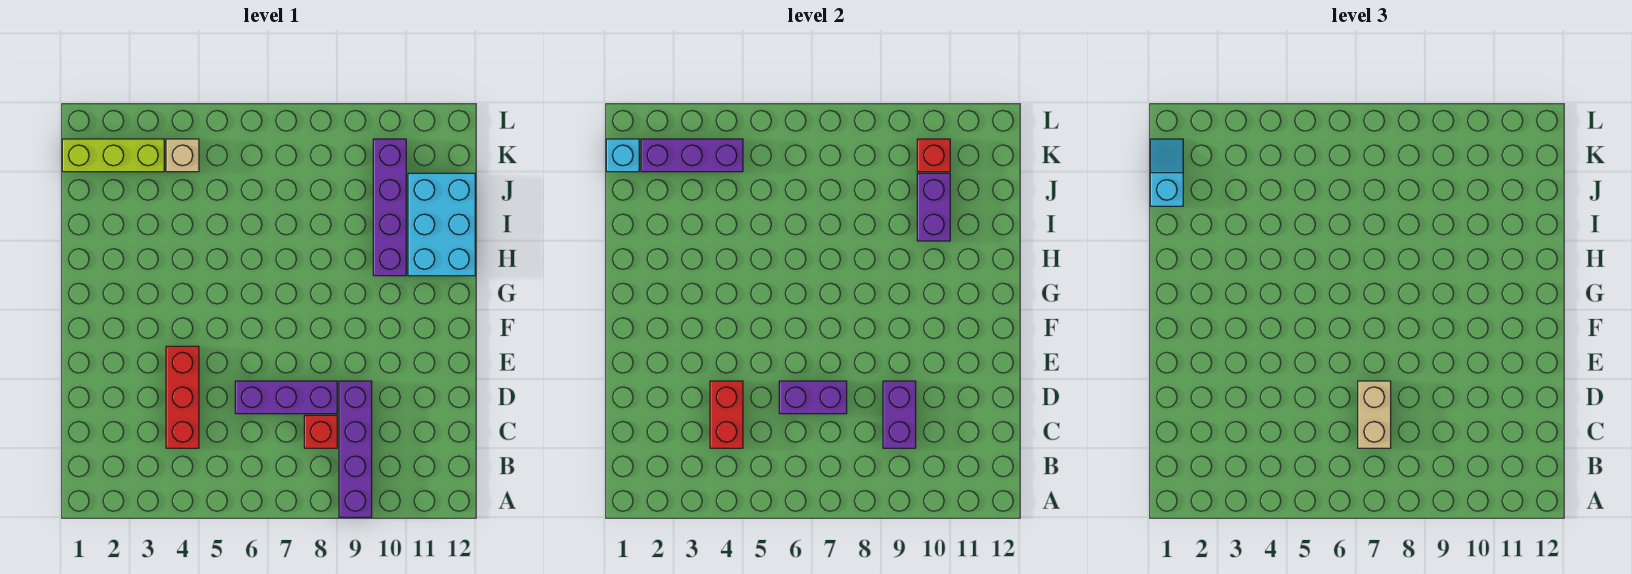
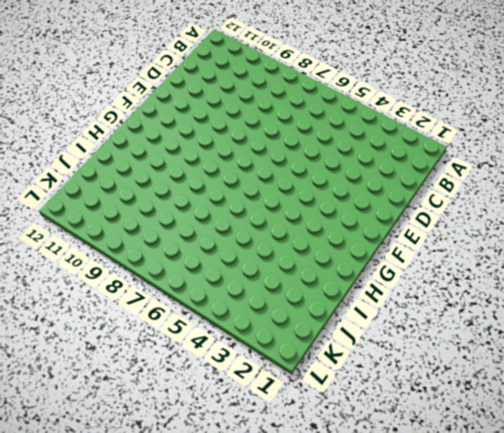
none -> purple brick A9:D9 level 1
none -> red brick C4:E4 level 1
none -> red brick C8 level 1

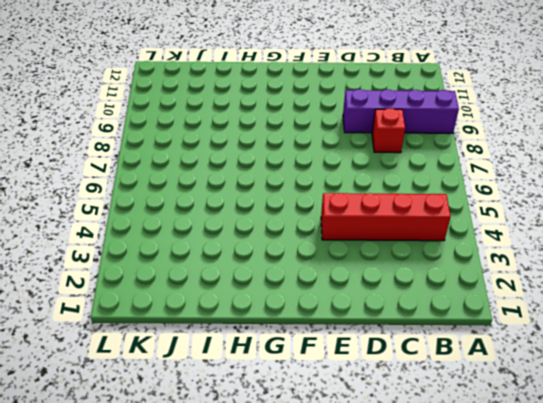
red brick B4:E4 level 1 -> red brick C4:E4 level 1
none -> purple brick D6:D8 level 1
none -> purple brick H10:K10 level 1
none -> cyan brick H11:J12 level 1

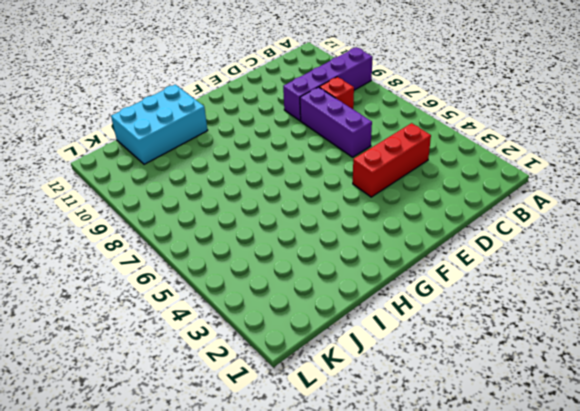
none -> purple brick H10:K10 level 1
none -> lime brick K1:K3 level 1
none -> tan brick K4 level 1

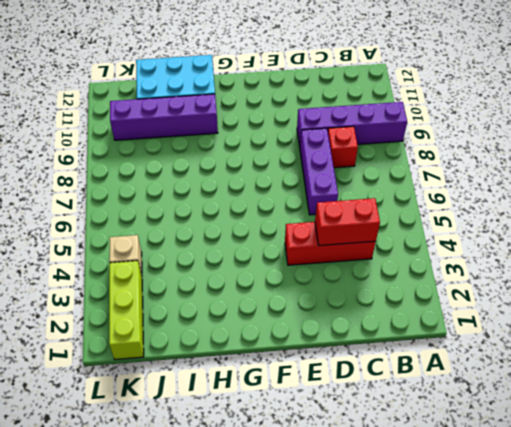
none -> purple brick C9:D9 level 2
none -> purple brick D6:D7 level 2
none -> purple brick I10:J10 level 2

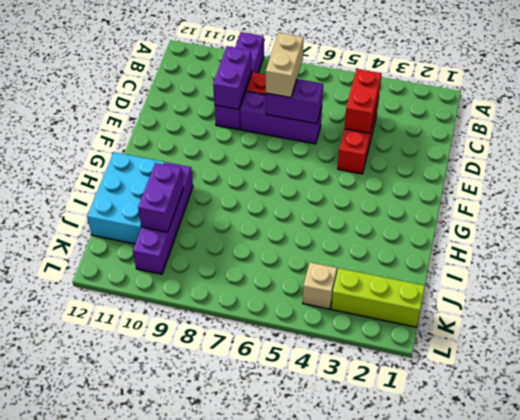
none -> cyan brick K1 level 2
none -> purple brick K2:K4 level 2
none -> red brick K10 level 2

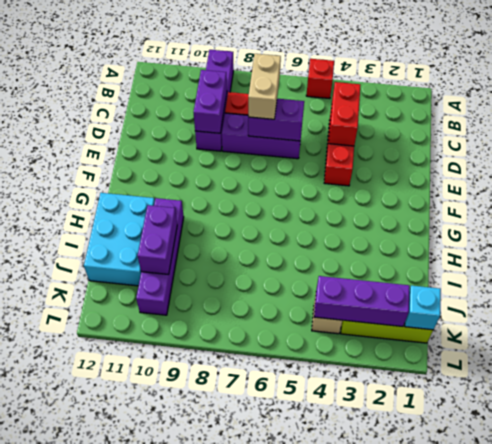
red brick A5 level 1 -> red brick K10 level 2
none -> cyan slope J1:K1 level 3 top J

